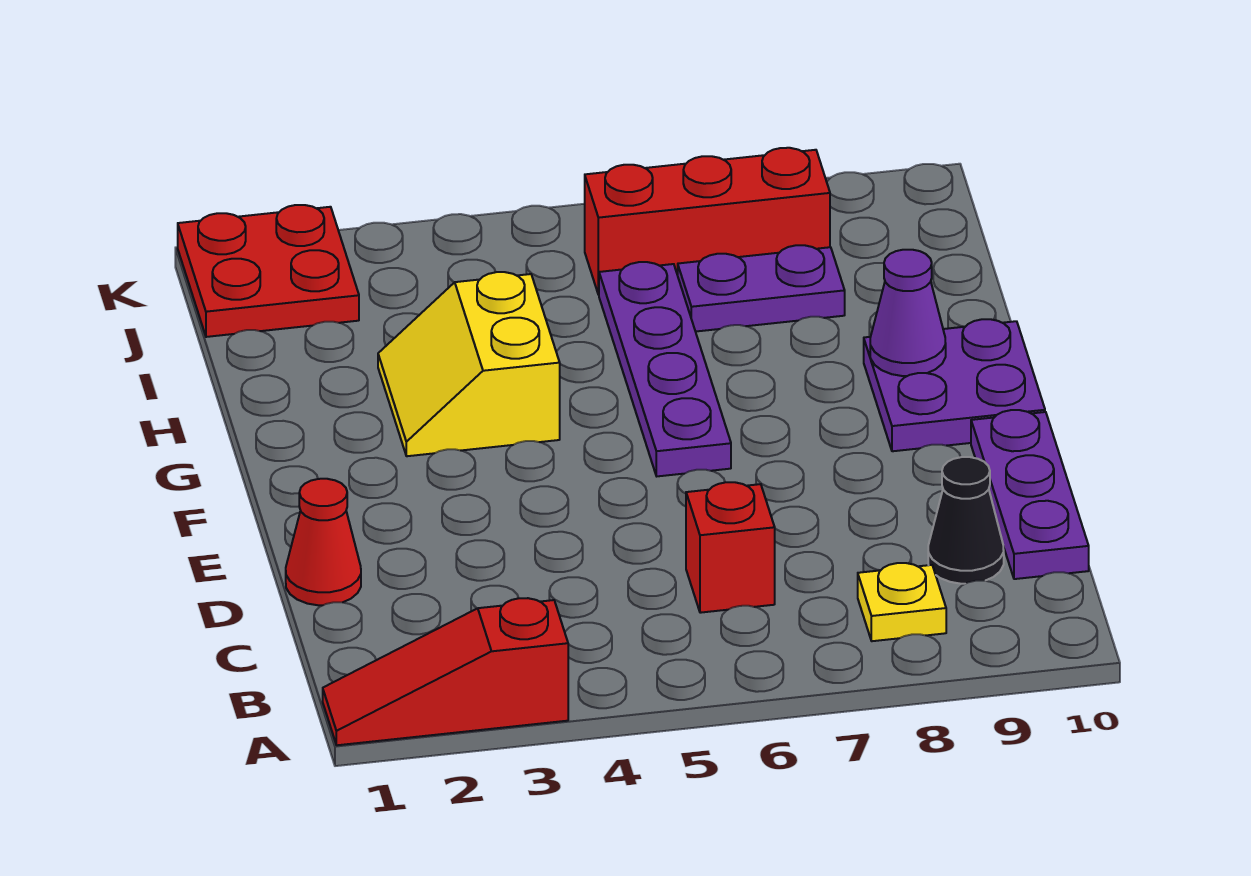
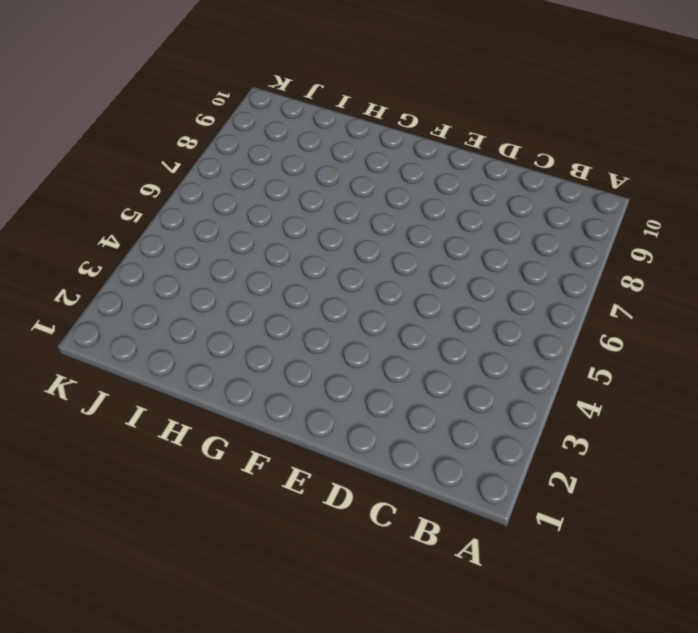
none -> red slope A1:A3 level 1 top 3
none -> yellow plate B8 level 1
none -> red brick C6 level 1

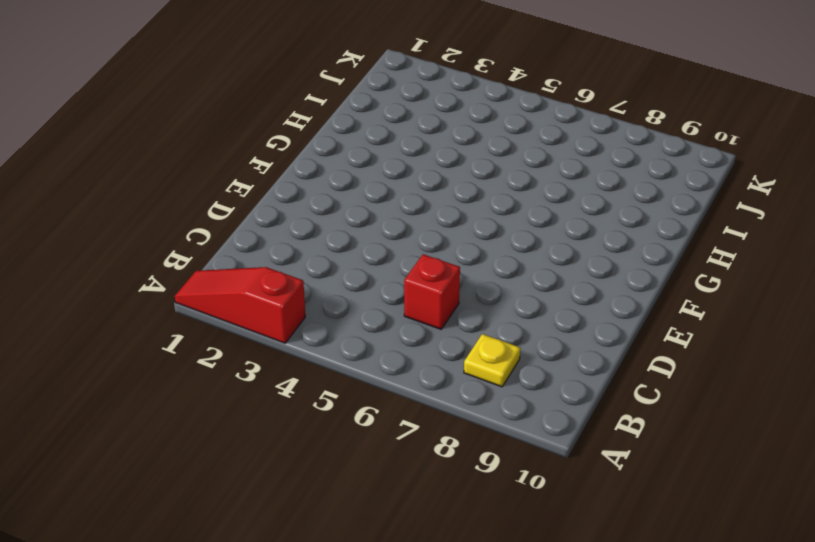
none -> black cone C9 level 1
none -> purple plate C10:E10 level 1
none -> red cone D1 level 1

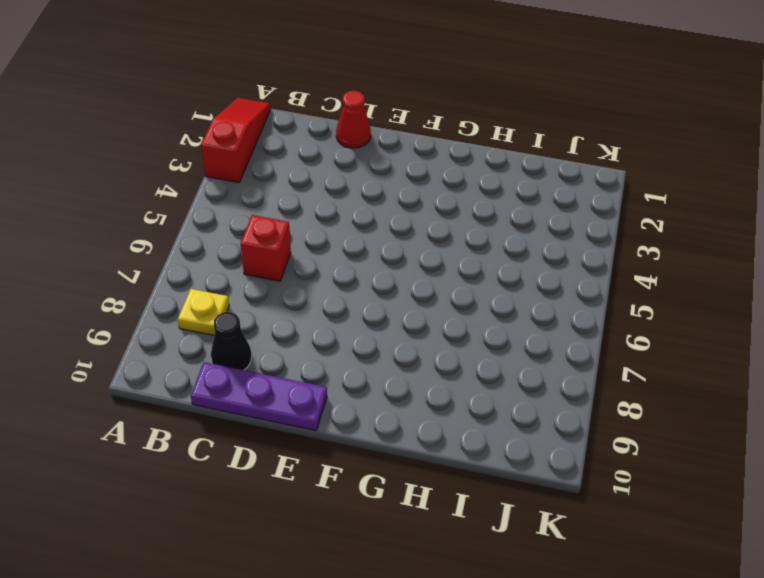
none -> purple plate F6:I6 level 1
none -> purple plate F9:G10 level 1
none -> yellow slope G3:H4 level 1 top 4

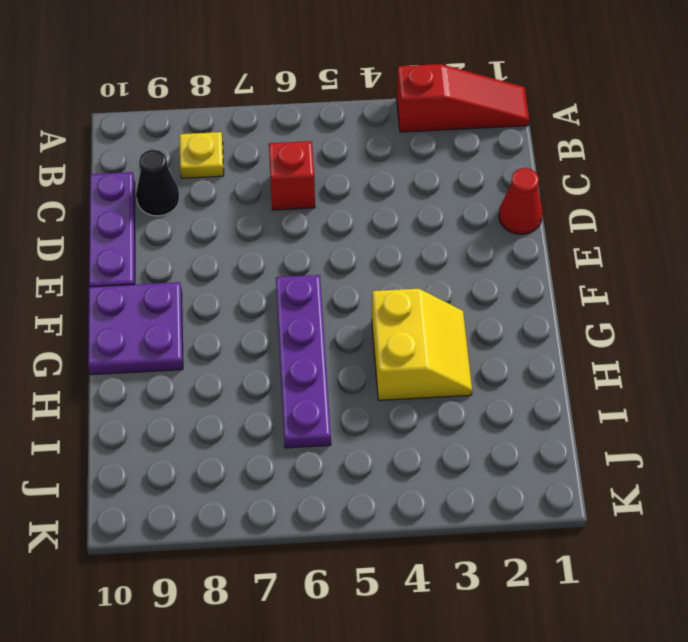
none -> purple plate I7:I8 level 1
none -> red plate J1:K2 level 1
none -> red brick J6:J8 level 1

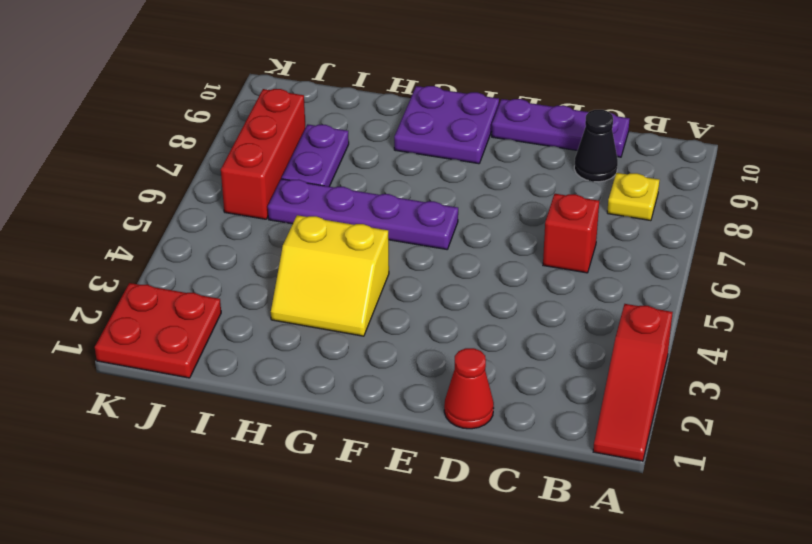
none -> purple cone G9 level 2

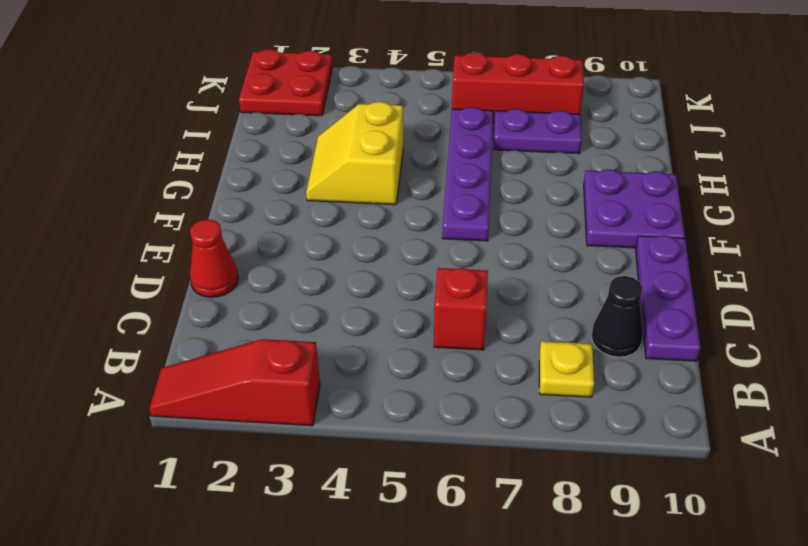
none -> purple cone G9 level 2

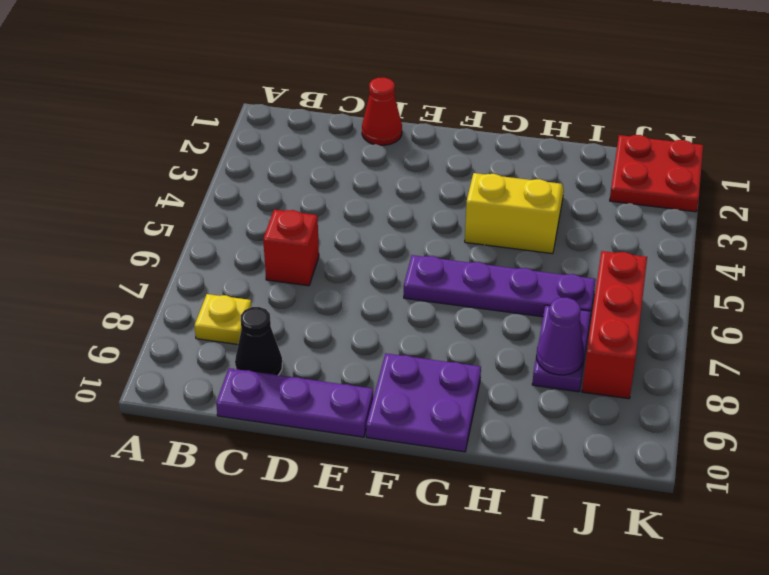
purple cone I8 level 2 -> purple cone G9 level 2
none -> red slope A1:A3 level 1 top 3

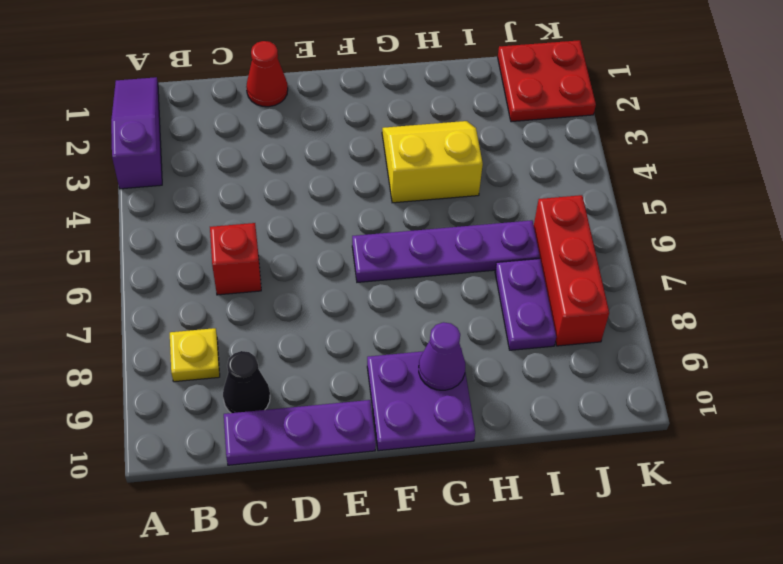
purple slope A1:A3 level 1 top 3 -> red slope A1:A3 level 1 top 3

